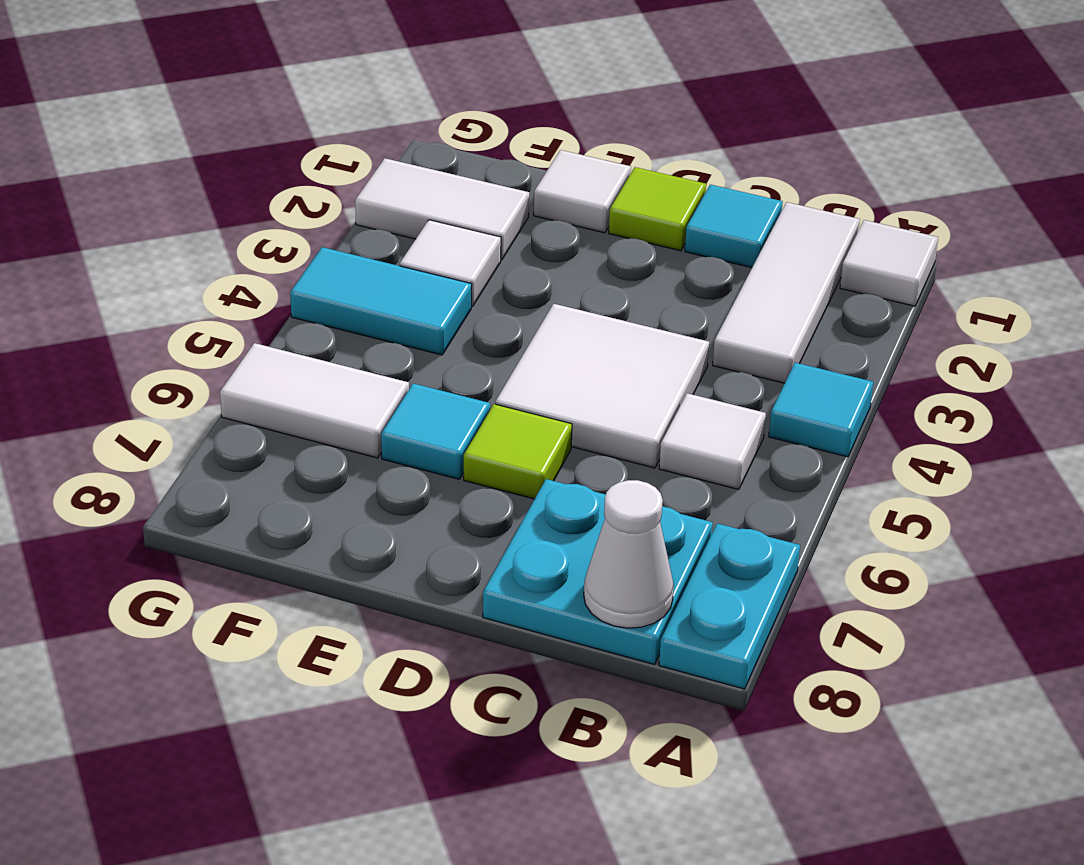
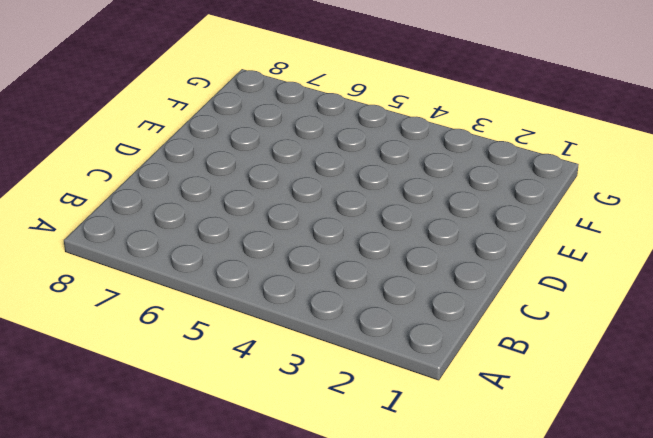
none -> white tile A1 level 1
none -> cyan tile A4 level 1
none -> cyan plate A7:A8 level 1

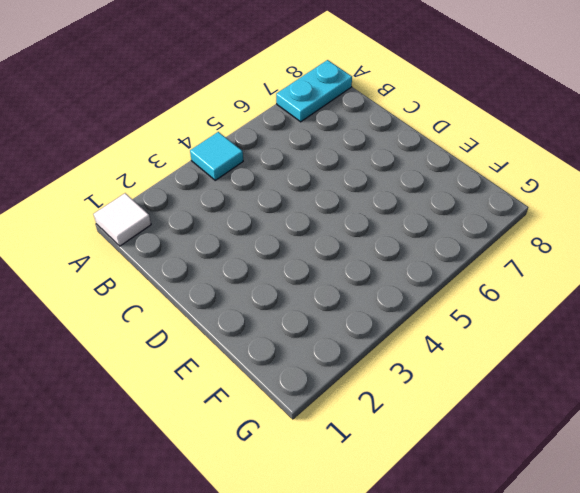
none -> white tile B1:B3 level 1
none -> white tile B5 level 1
none -> cyan plate B7:C8 level 1

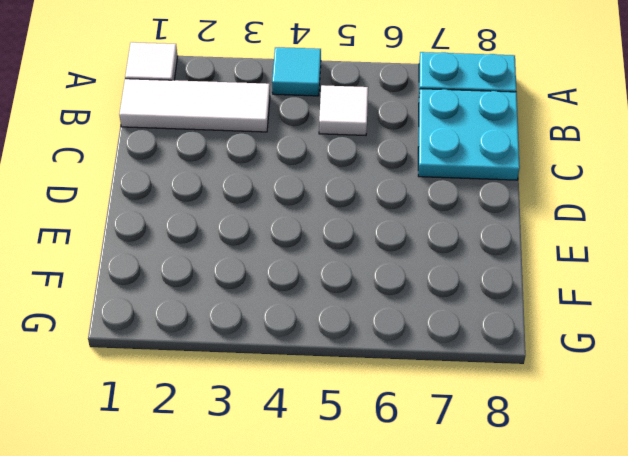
none -> cyan tile C1 level 1
none -> white tile C4:D5 level 1
none -> lime tile D1 level 1

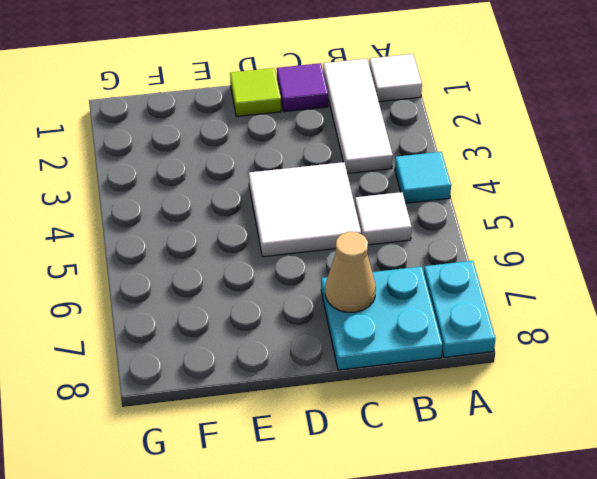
purple tile C1 level 1 -> cyan tile C1 level 1
tan cone C7 level 2 -> none
none -> lime tile D6 level 1
none -> white tile E1 level 1
none -> cyan tile E6 level 1

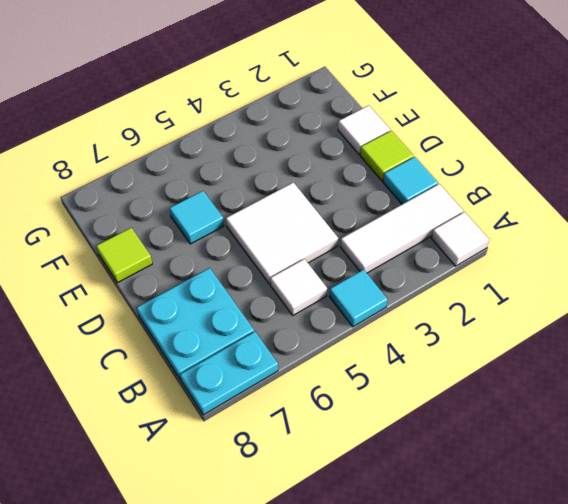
lime tile E8 level 1 -> lime tile D6 level 1
none -> white tile F2:G2 level 1
none -> white tile F3 level 1
none -> cyan tile F4:G4 level 1

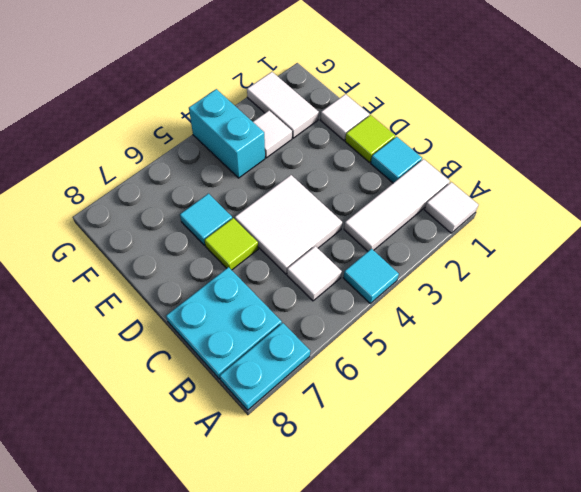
cyan brick F4:G4 level 1 -> cyan tile F4:G4 level 1
none -> white tile F6:G6 level 1
none -> white cone B8 level 2

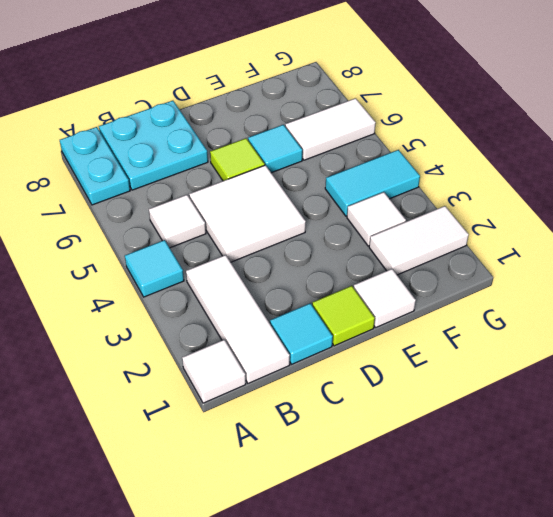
none -> white cone B8 level 2

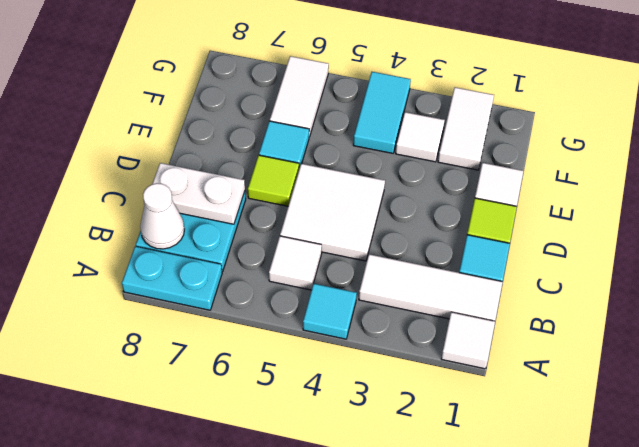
white plate C7:C8 level 2 -> none

